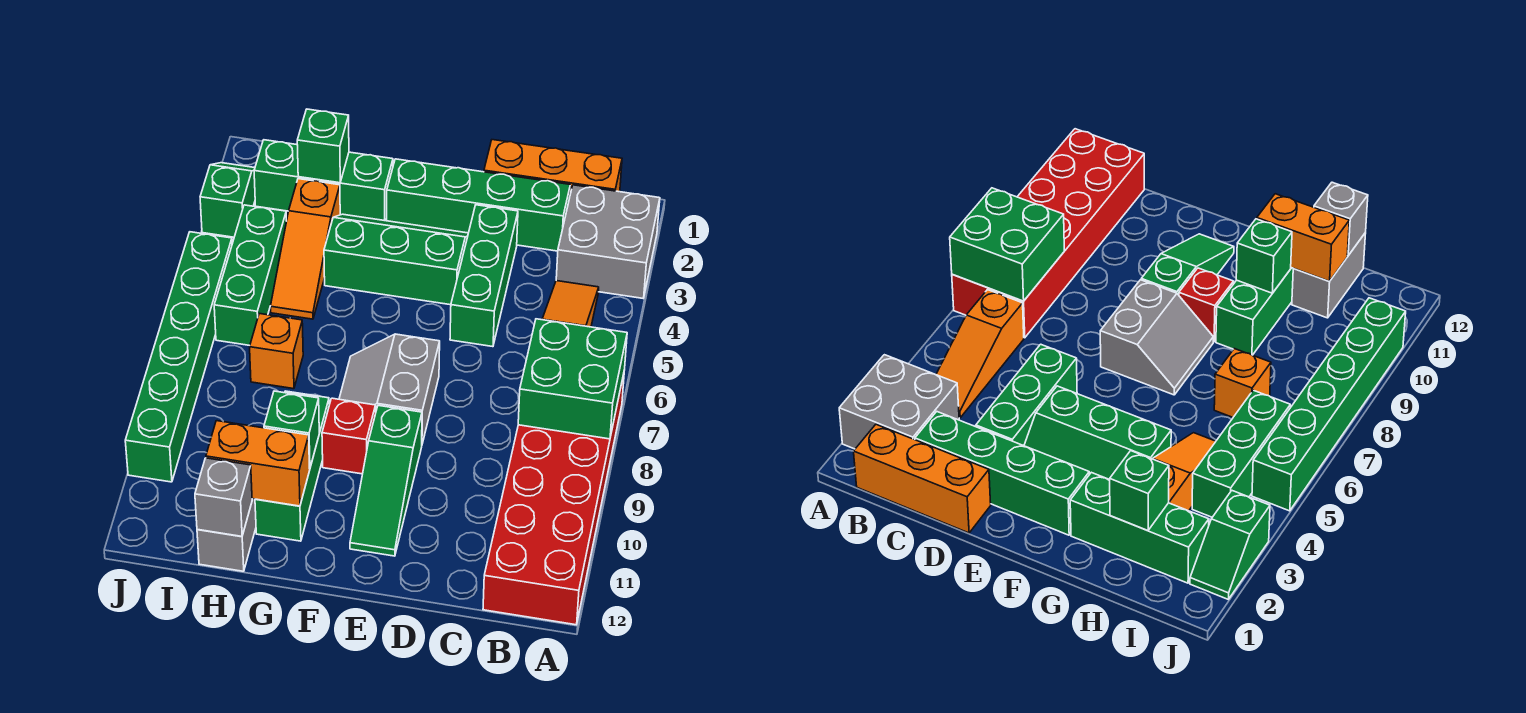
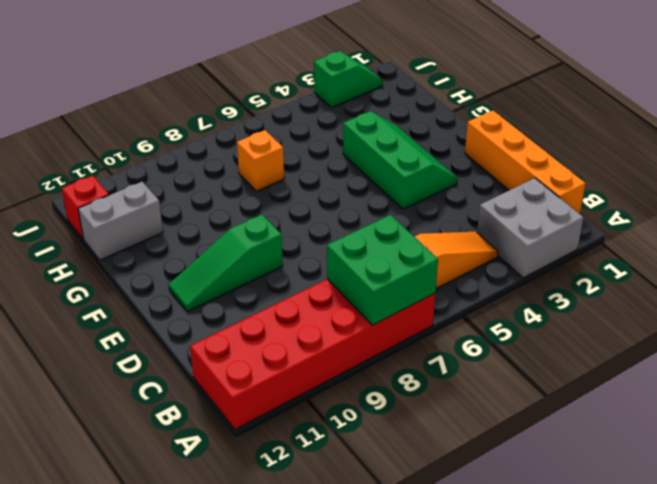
orange brick B1:E1 level 1 -> orange brick B1:D1 level 1
red brick I12 level 1 -> red brick F9 level 1
none -> green brick C2:F2 level 1
none -> green brick D3:D5 level 1
none -> grey slope E7:F8 level 1 top E

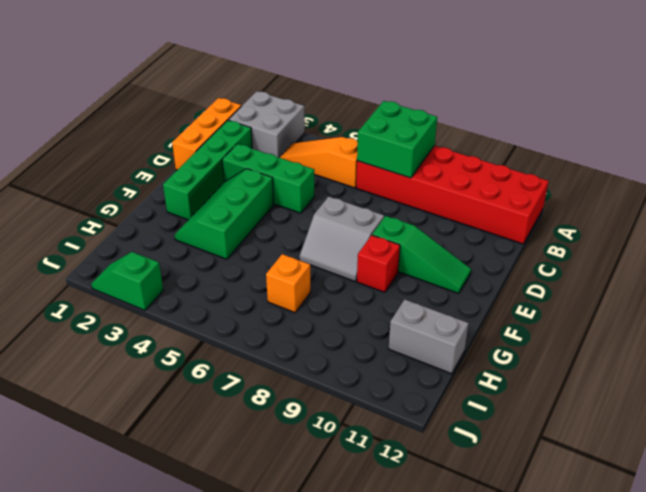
none -> green brick G2:I2 level 1
none -> green brick G9:G11 level 1
none -> orange slope H3:H5 level 1 top 3

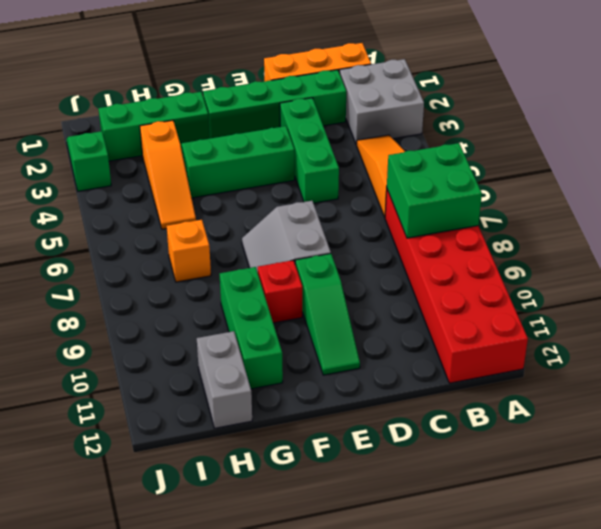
none -> green brick I4:I6 level 1
none -> green brick J5:J10 level 1
none -> green brick G10 level 2

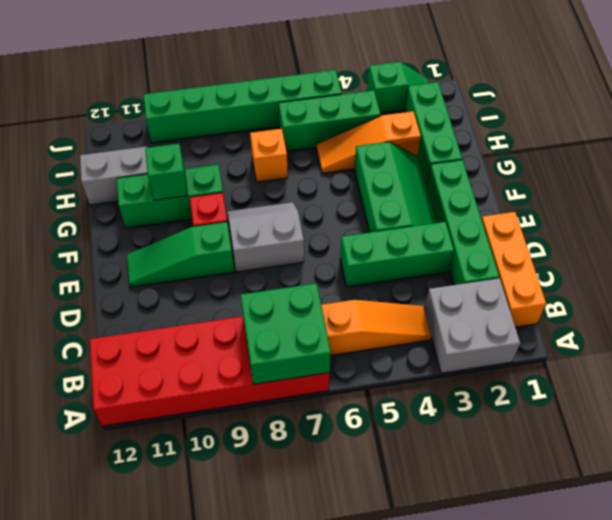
none -> orange brick G11:H11 level 2
none -> green brick H2 level 2
none -> grey brick H12 level 2

